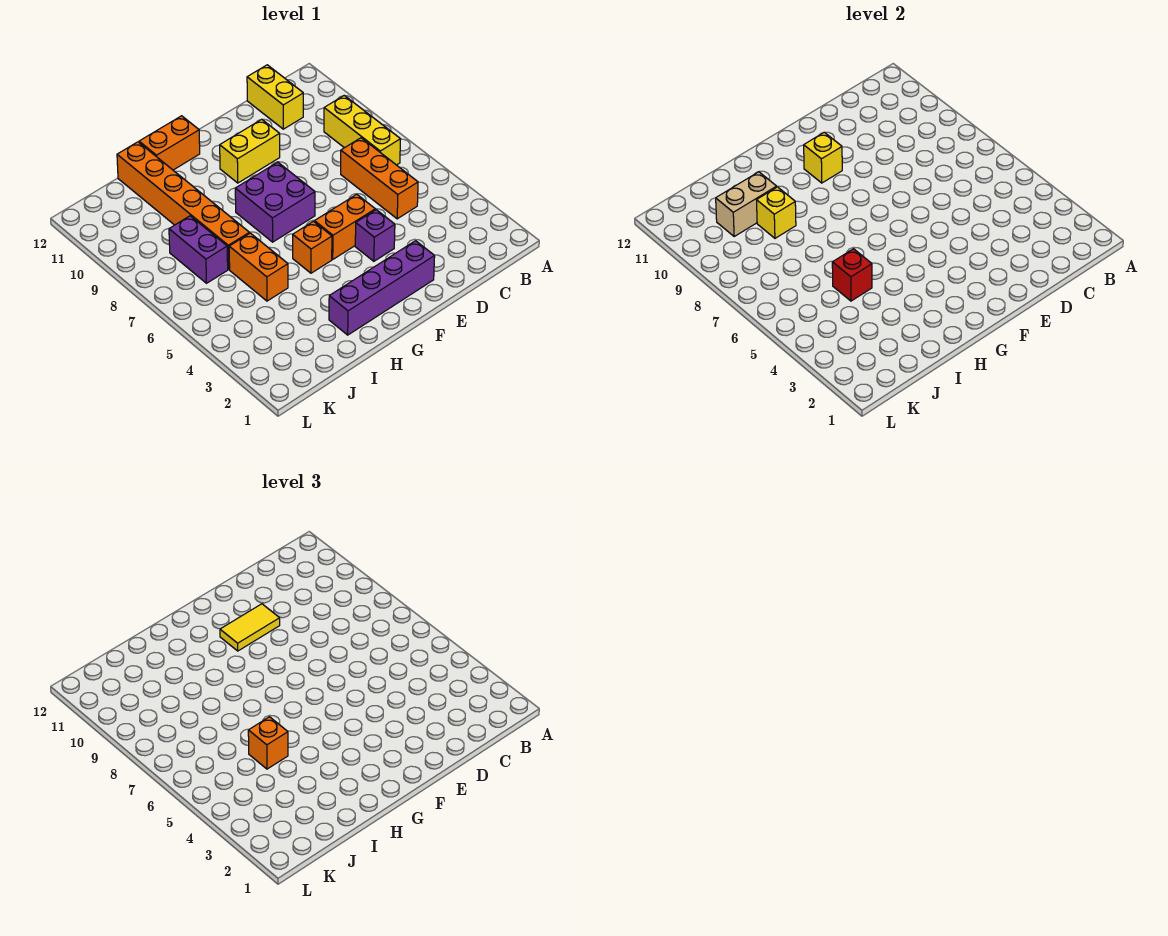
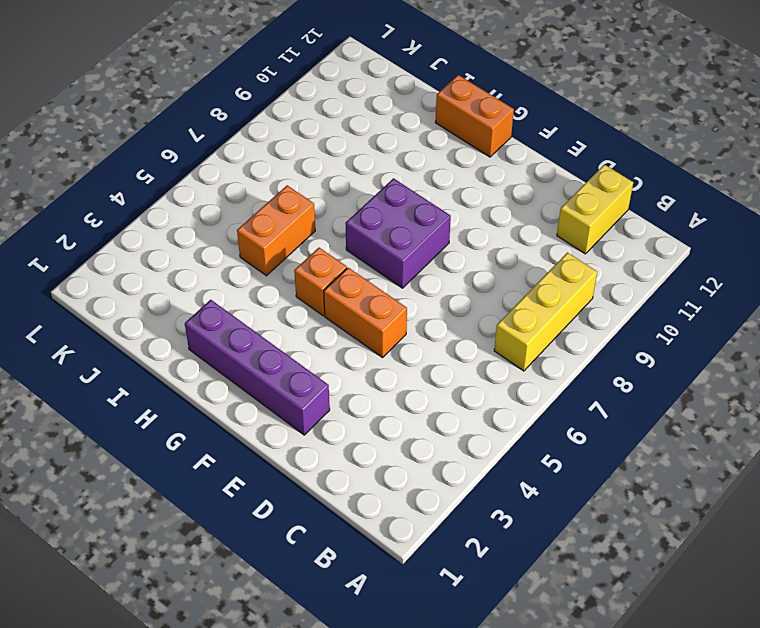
none -> orange brick C5:C7 level 1
none -> purple brick E4 level 1
none -> yellow brick E10:F10 level 1

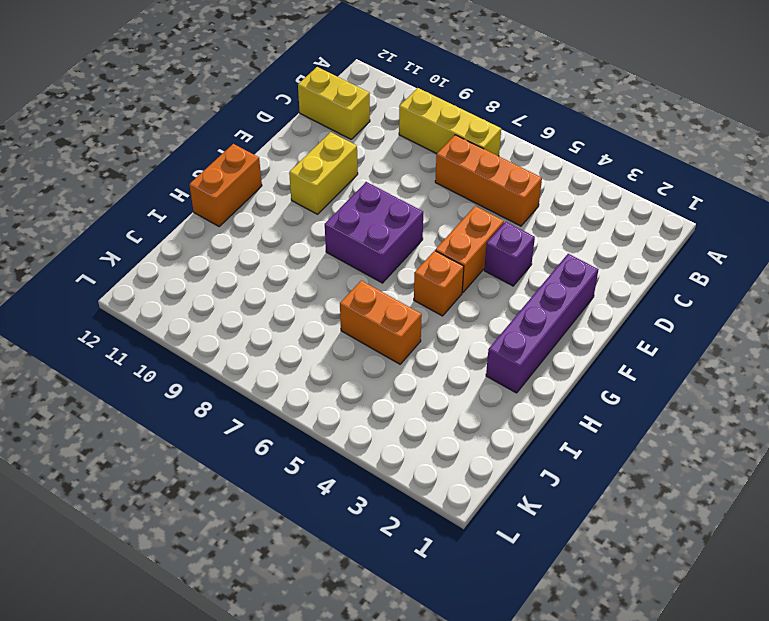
none -> orange brick I7:I12 level 1
none -> purple brick J7:J8 level 1
none -> yellow brick F10 level 2

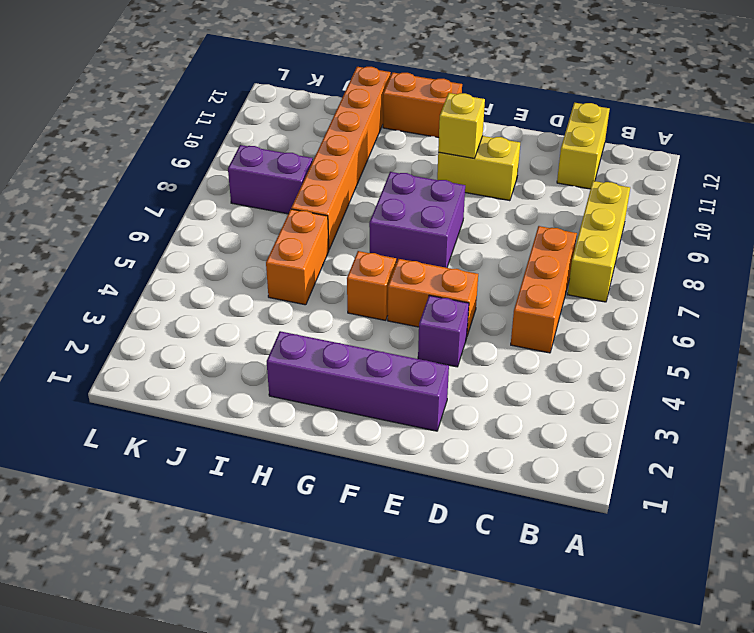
purple brick J8:K8 level 1 -> purple brick J7:J8 level 1
none -> red brick I5 level 2
none -> yellow brick I9 level 2
none -> tan brick I10:J10 level 2

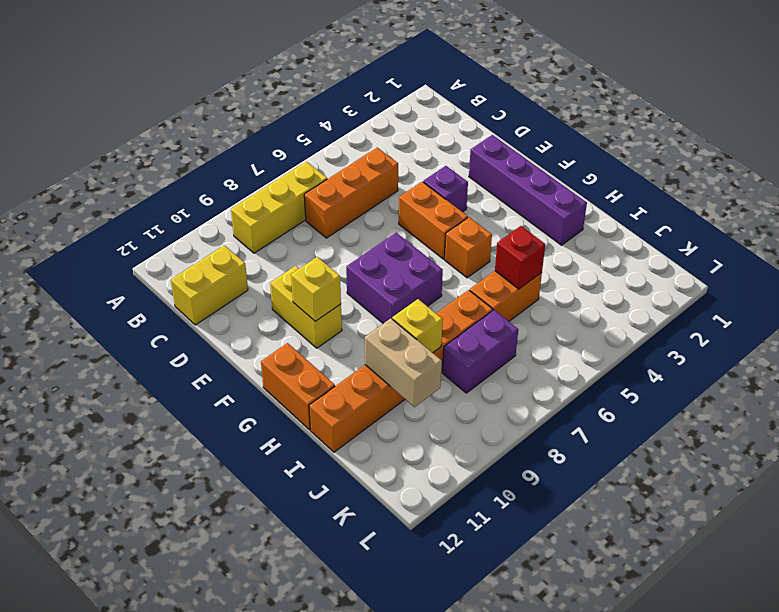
none -> yellow tile E10:F10 level 3
none -> orange brick I5 level 3

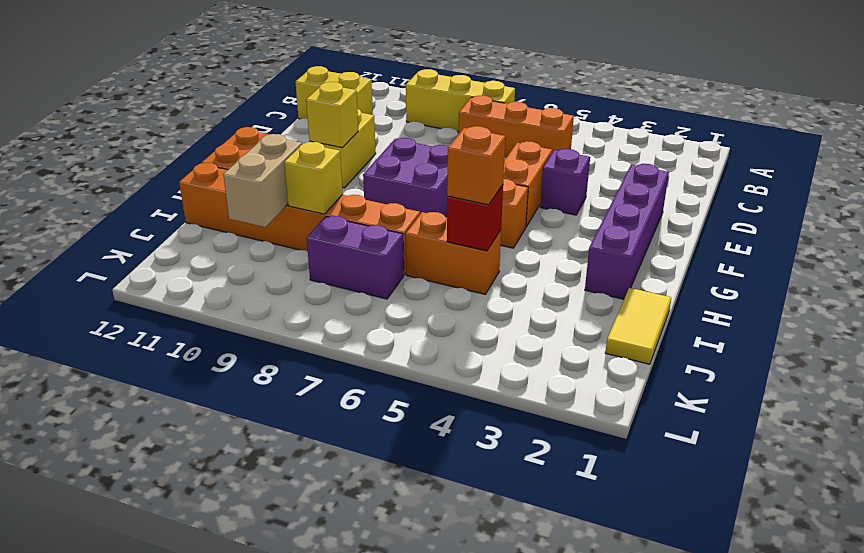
yellow tile I1:J1 level 1 -> yellow tile E10:F10 level 3

